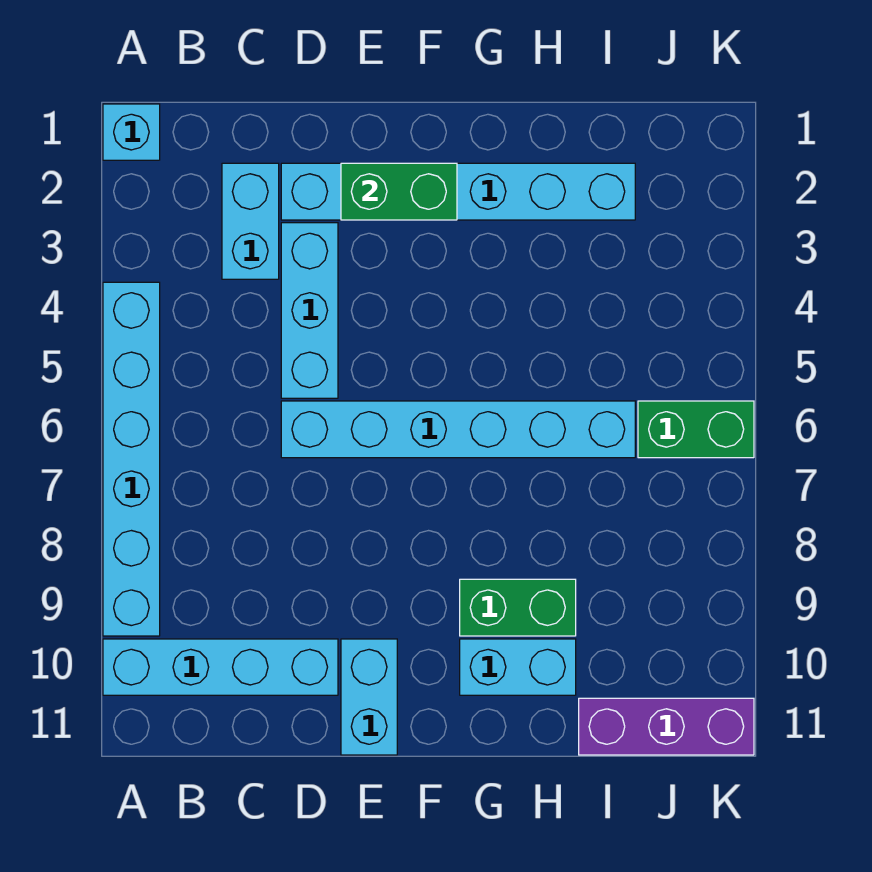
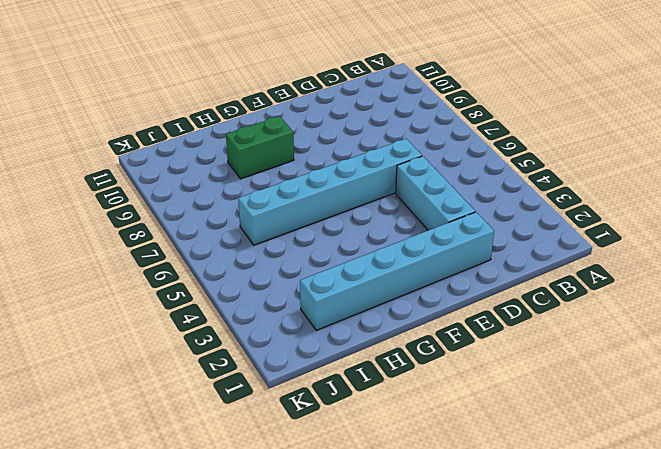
none -> cyan brick A1 level 1
none -> cyan brick A4:A9 level 1
none -> cyan brick A10:D10 level 1

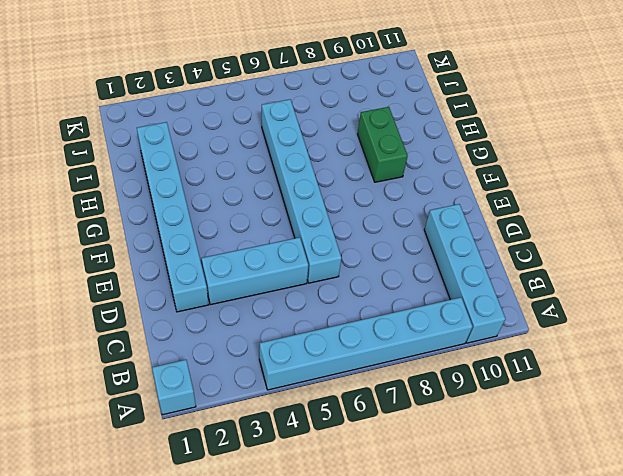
none -> cyan brick C2:C3 level 1
none -> cyan brick E10:E11 level 1
none -> cyan brick G10:H10 level 1

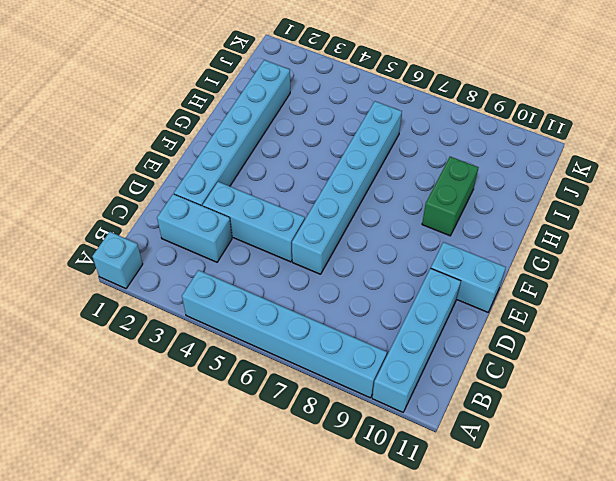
none -> cyan brick G10:H10 level 1
none -> purple brick I11:K11 level 1
none -> green brick J6:K6 level 1

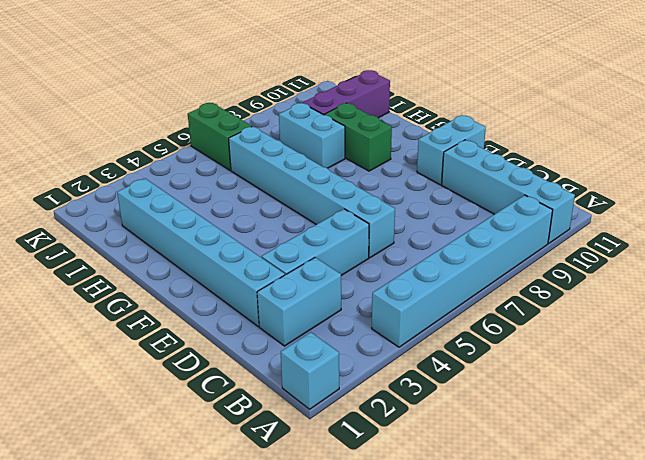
cyan brick H8:I8 level 1 -> cyan brick G10:H10 level 1
purple brick I9:I11 level 1 -> purple brick I11:K11 level 1
none -> green brick E2:F2 level 2

